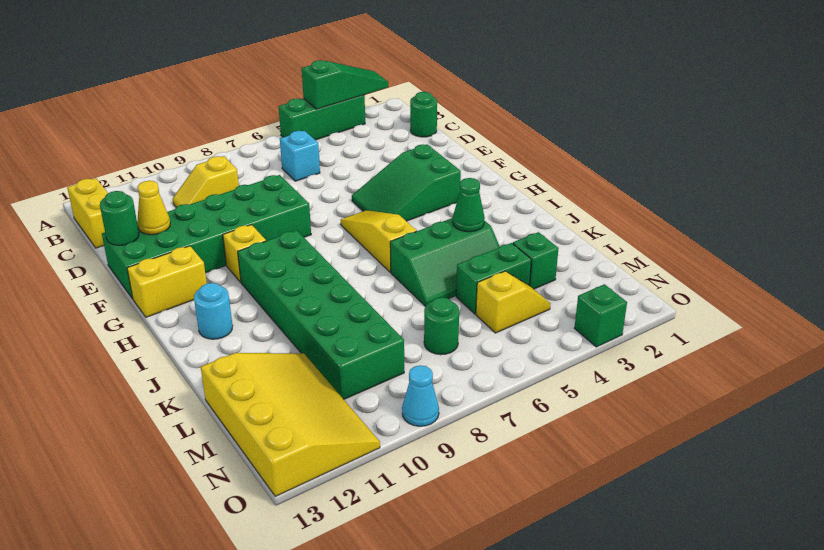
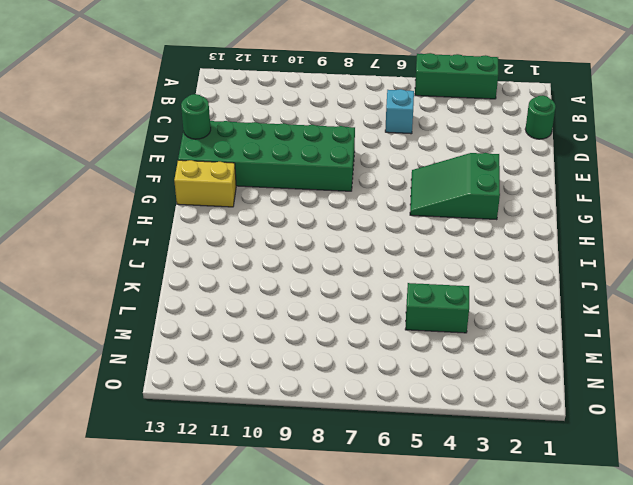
none -> yellow brick B13:C13 level 1
none -> yellow slope C9:C10 level 1 top 9
none -> yellow slope G6:I6 level 1 top I

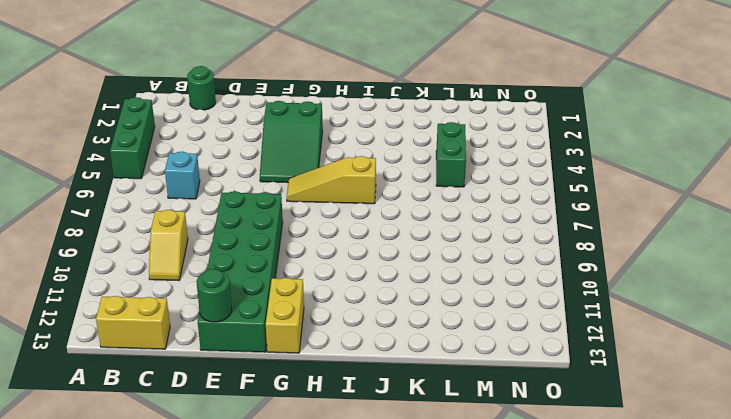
none -> yellow brick G10 level 1
none -> green brick H9:M10 level 1
none -> cyan round brick I12 level 1

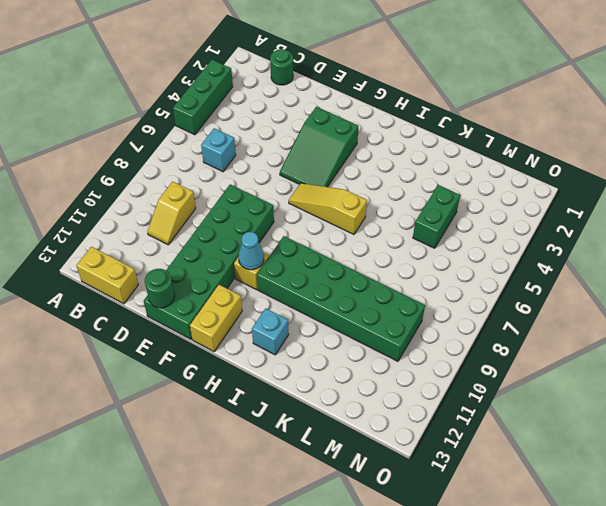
cyan cone G10 level 2 -> cyan cone O9 level 1
cyan brick I12 level 1 -> cyan round brick I12 level 1
none -> green slope J4:K6 level 1 top J
none -> green brick L3 level 1
none -> yellow slope L11:O13 level 1 top 13

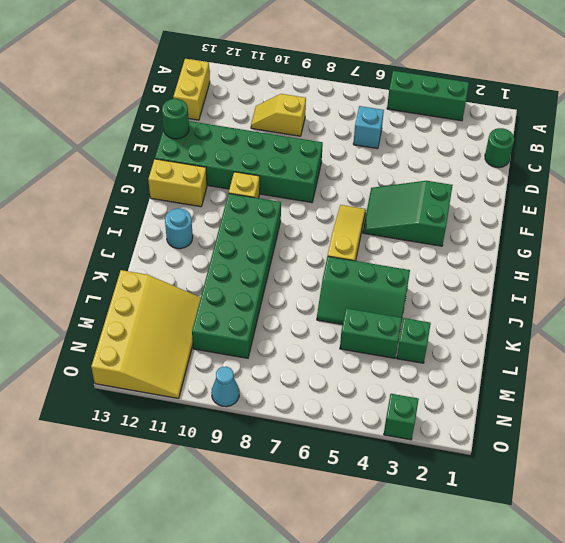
none -> yellow slope M4:M5 level 1 top 5
none -> green round brick M7 level 1
none -> green slope A2:A4 level 2 top 4

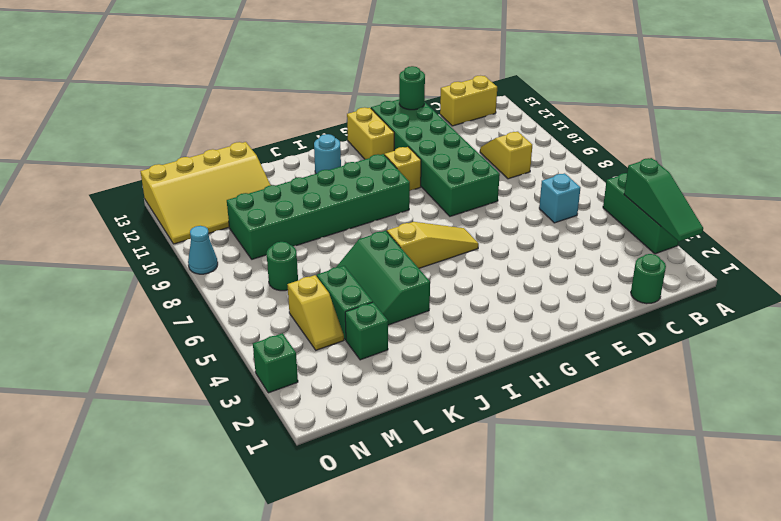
none -> green slope F3:G5 level 1 top 3
none -> yellow cone E12 level 2
none -> green cone J4 level 2

